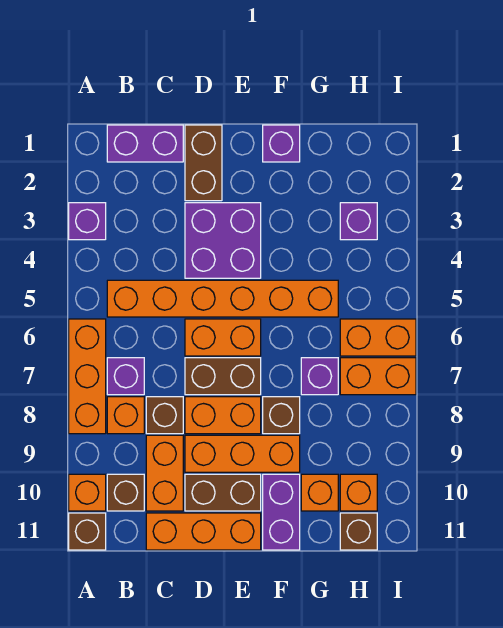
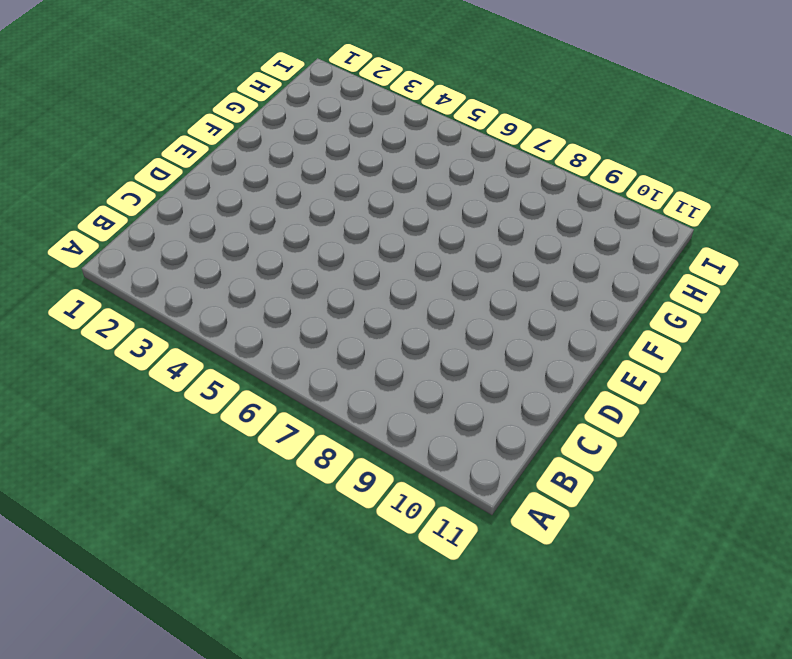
none -> purple brick A3 level 1
none -> orange brick A6:A8 level 1
none -> orange brick A10 level 1

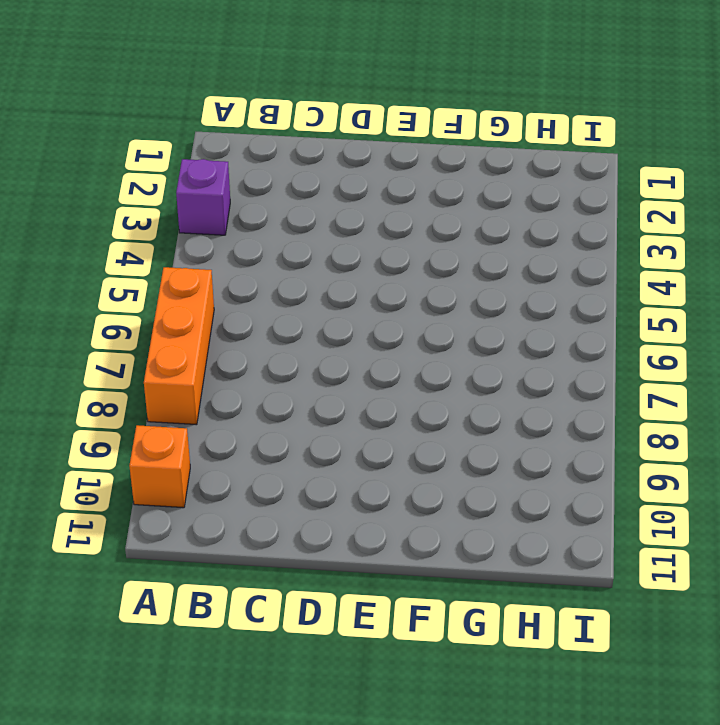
none -> brown brick A11 level 1
none -> purple brick B1:C1 level 1
none -> orange brick B5:G5 level 1

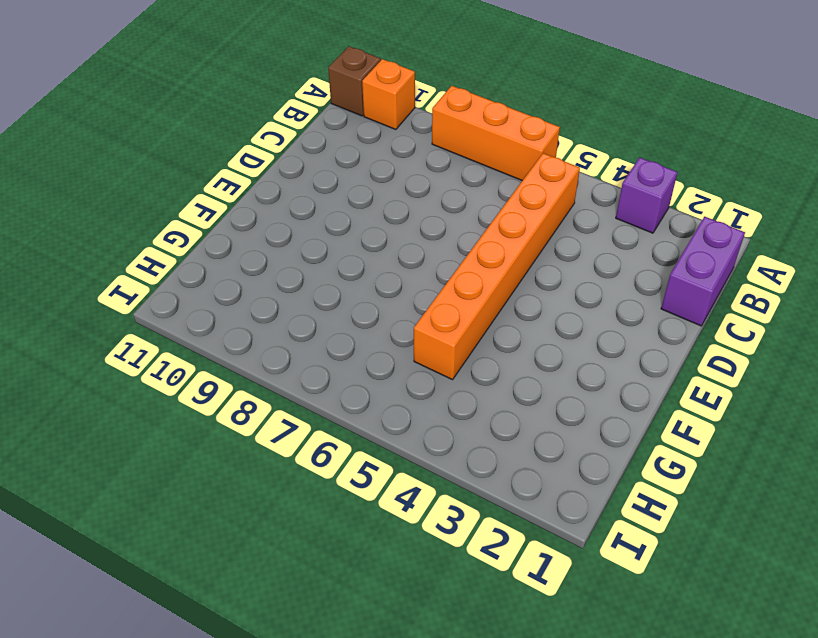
none -> purple brick B7 level 1
none -> orange brick B8 level 1
none -> brown brick B10 level 1

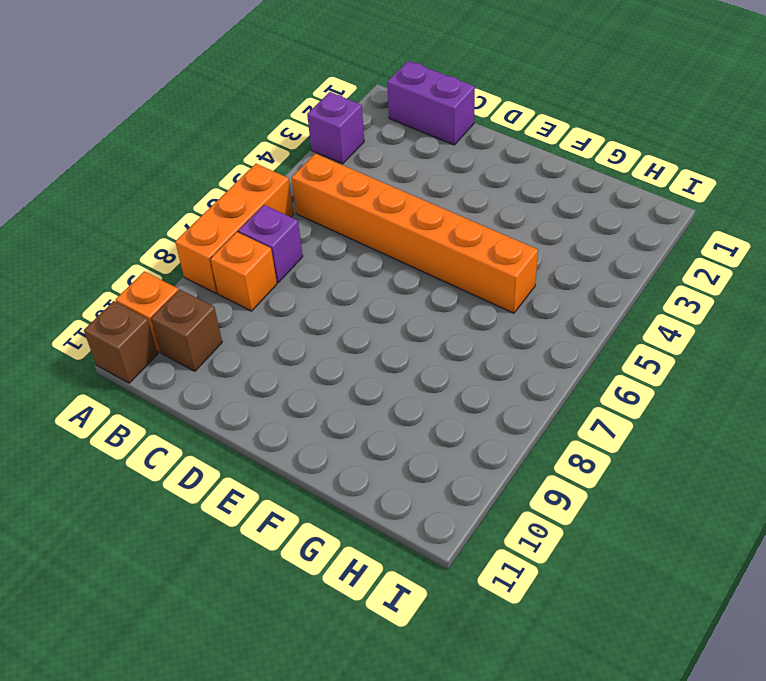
none -> brown brick C8 level 1
none -> orange brick C9:C10 level 1
none -> orange brick C11:E11 level 1

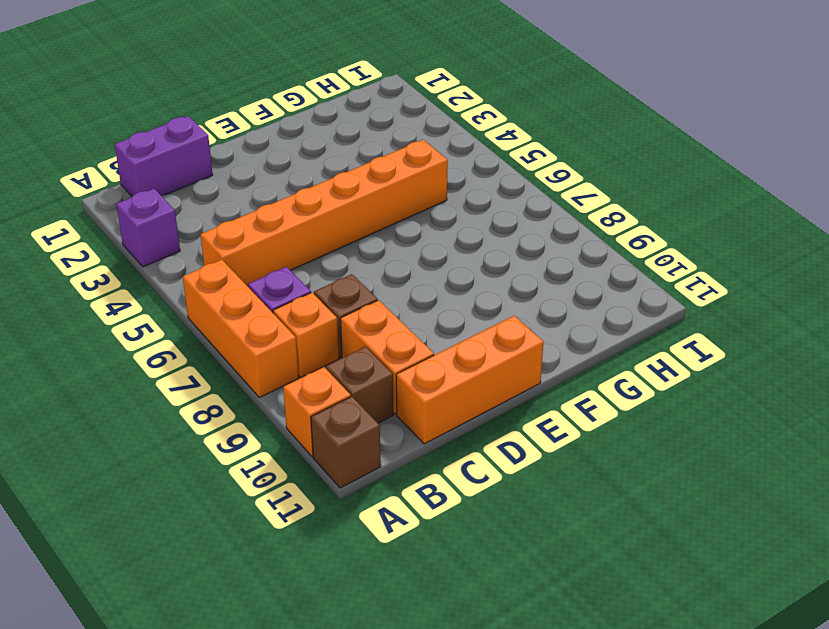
none -> brown brick D1:D2 level 1
none -> purple brick D3:E4 level 1
none -> orange brick D6:E6 level 1

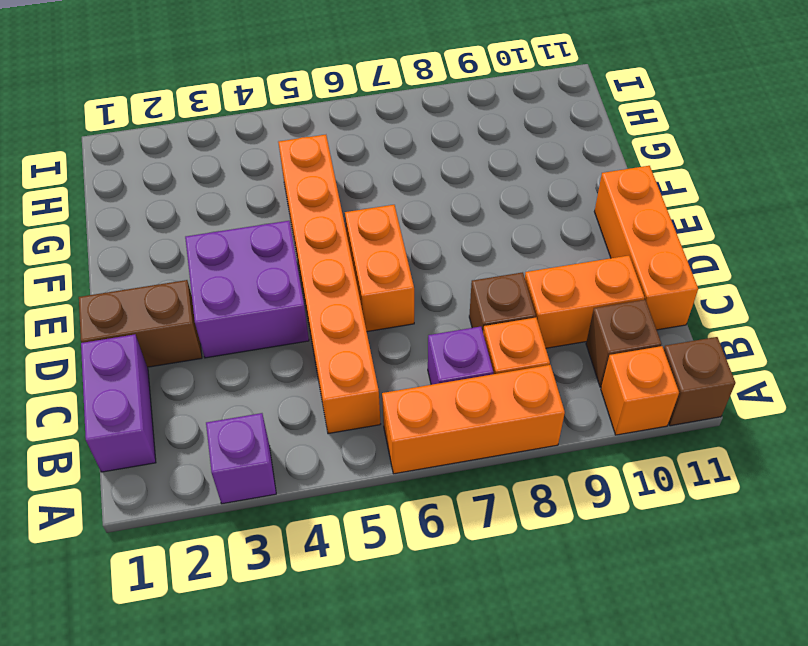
none -> brown brick D7:E7 level 1
none -> orange brick D8:E8 level 1
none -> orange brick D9:F9 level 1

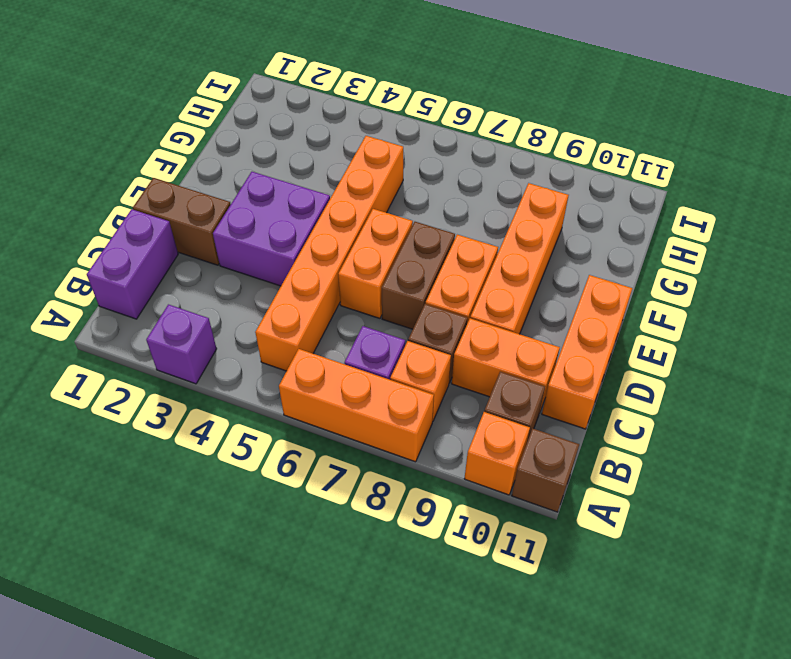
orange brick D9:G9 level 1 -> orange brick D9:F9 level 1
none -> brown brick D10:E10 level 1
none -> purple brick F1 level 1
none -> brown brick F8 level 1

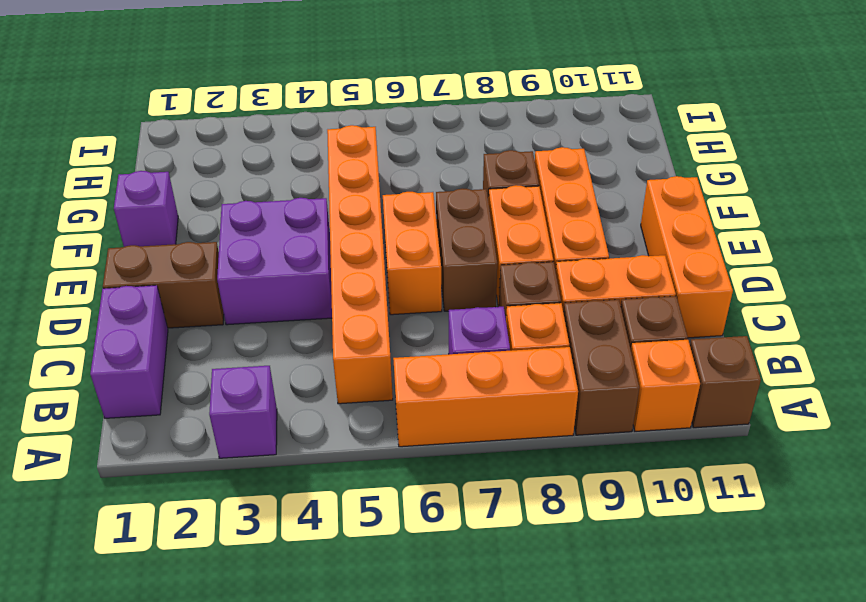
brown brick A9:B9 level 1 -> brown brick D10:E10 level 1
none -> purple brick F10:F11 level 1
none -> purple brick G7 level 1
none -> orange brick G10 level 1

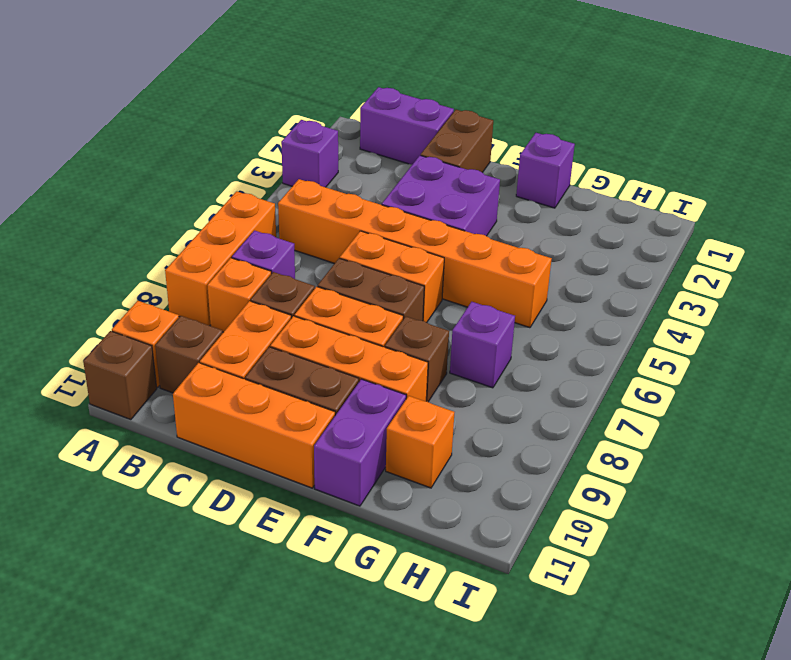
none -> purple brick H3 level 1
none -> orange brick H6:I6 level 1
none -> orange brick H7:I7 level 1

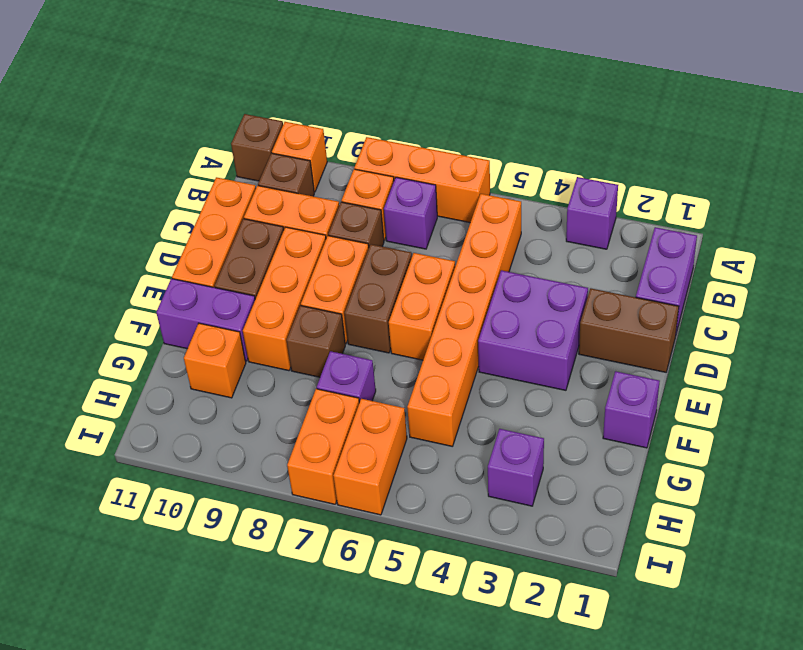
none -> orange brick H10 level 1
none -> brown brick H11 level 1

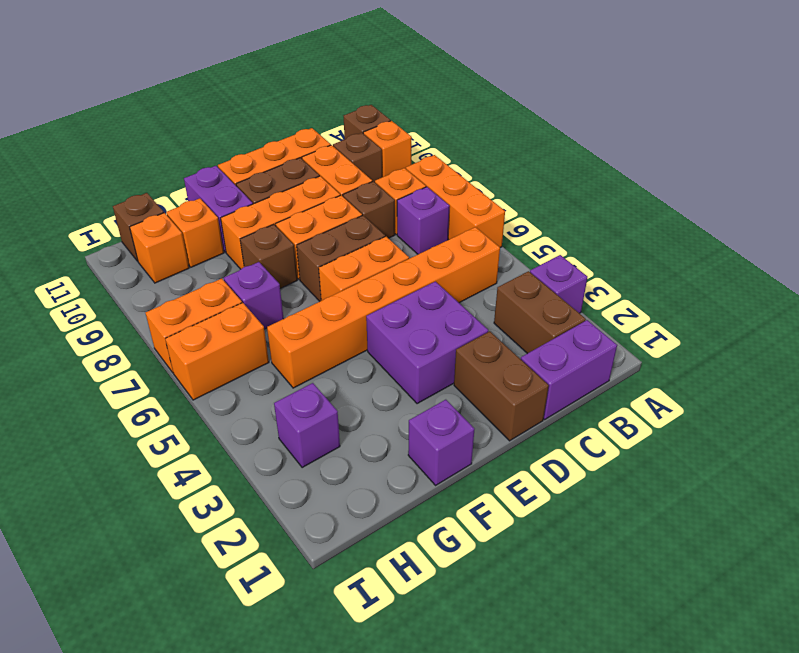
brown brick B2:B3 level 1 -> none

